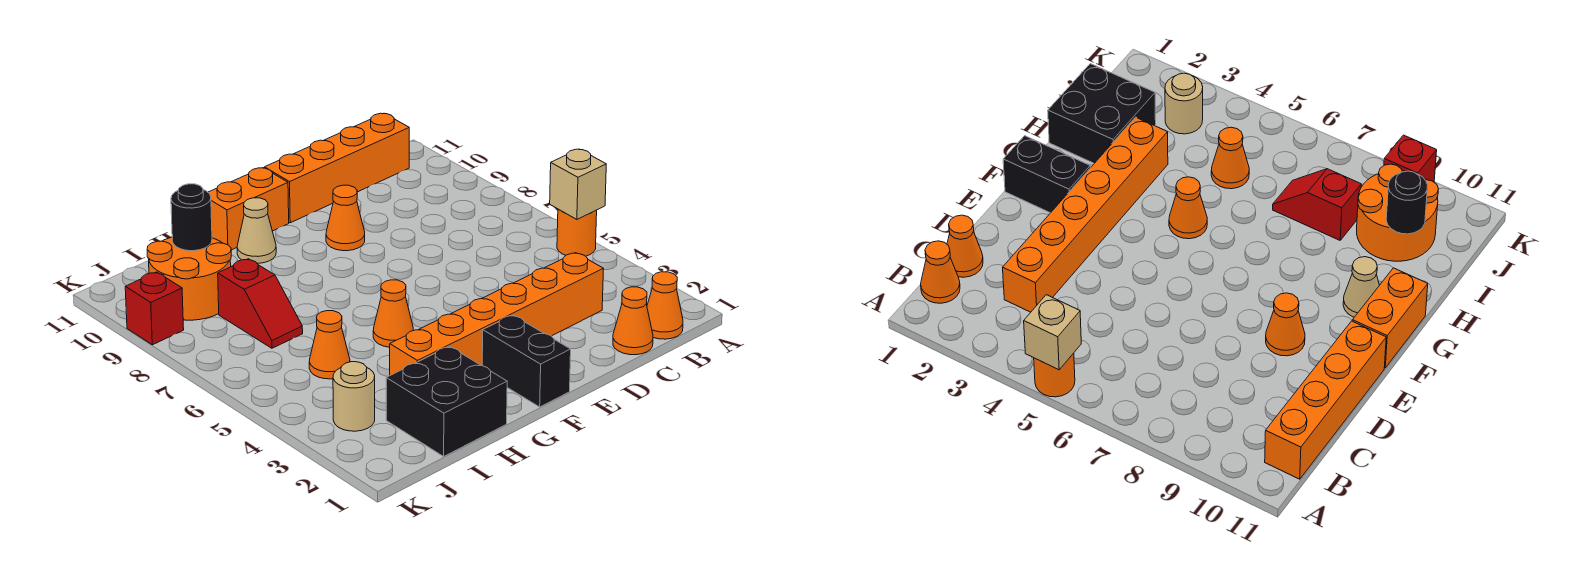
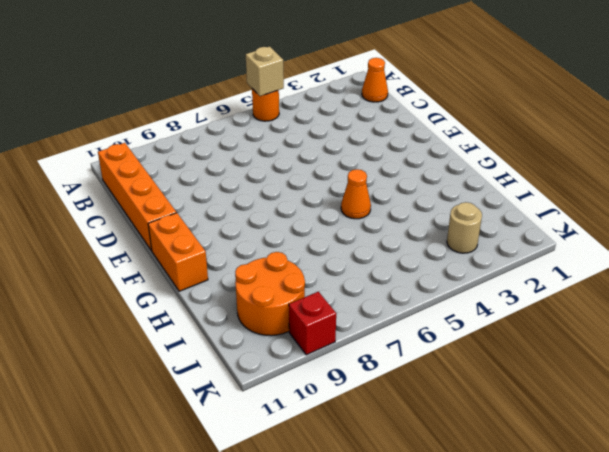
none -> orange cone C1 level 1
none -> orange brick C3:H3 level 1
none -> orange cone E9 level 1

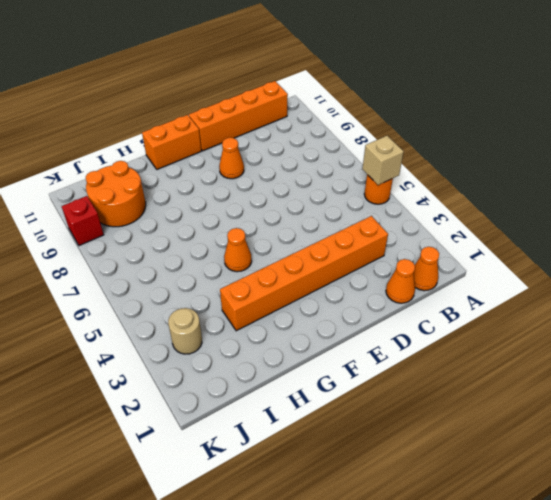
none -> black brick F1:F2 level 1
none -> tan cone G10 level 1
none -> black brick H1:I2 level 1

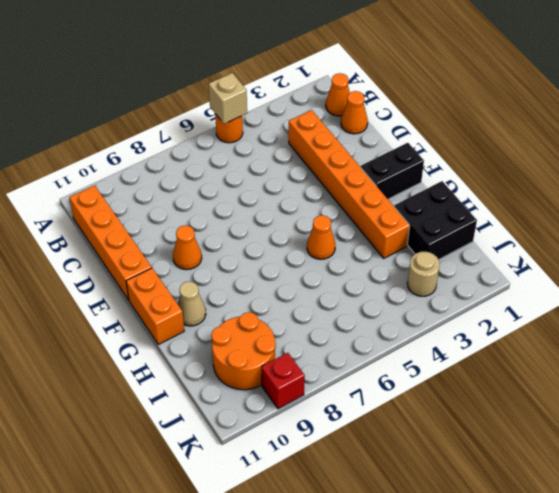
none -> orange cone I5 level 1
none -> red slope I7:I8 level 1 top 8
none -> black round brick I10 level 2

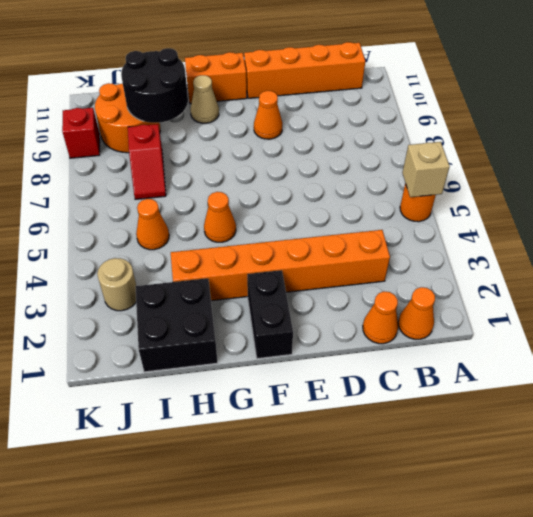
black round brick H9:I10 level 2 -> black round brick I10 level 2

